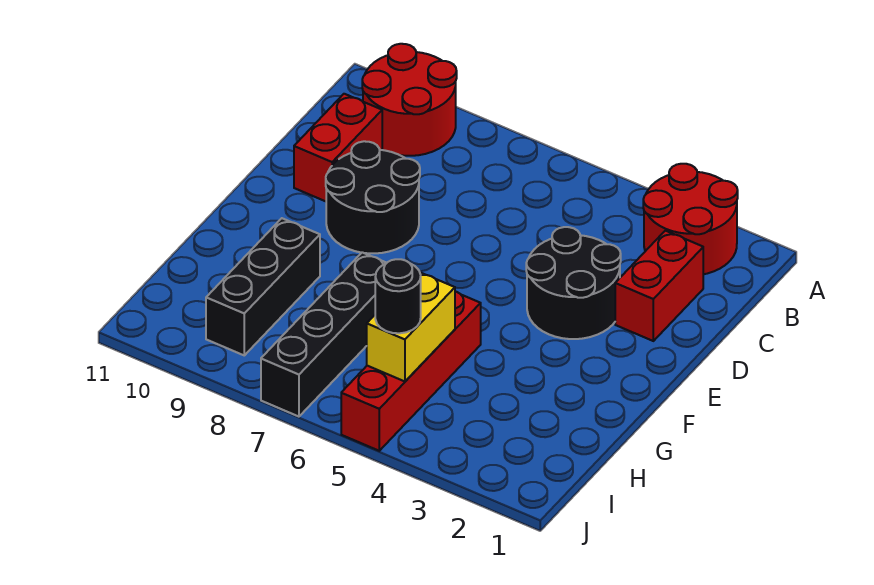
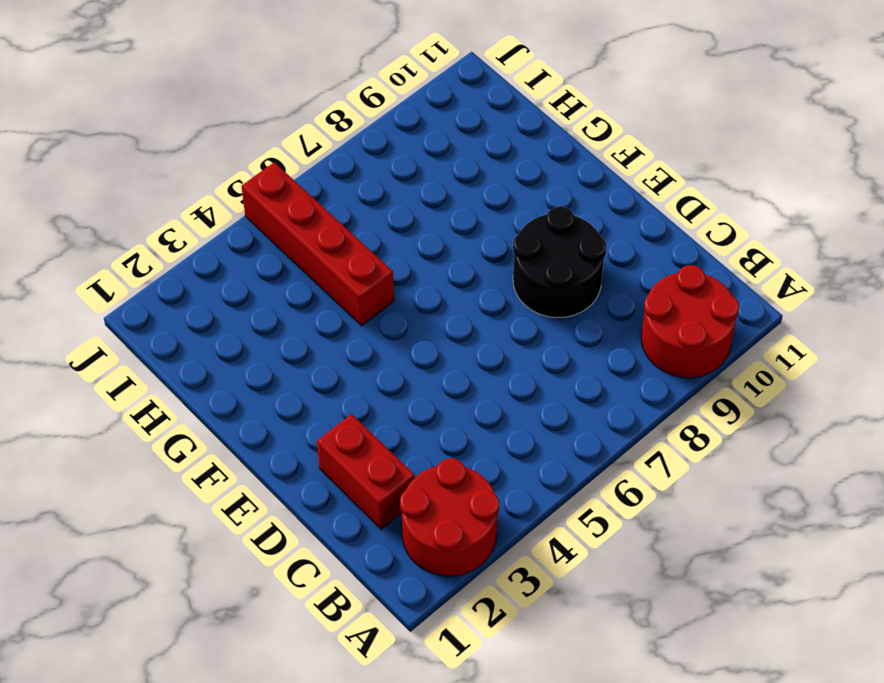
none -> red brick C10:D10 level 1
none -> black round brick D3:E4 level 1

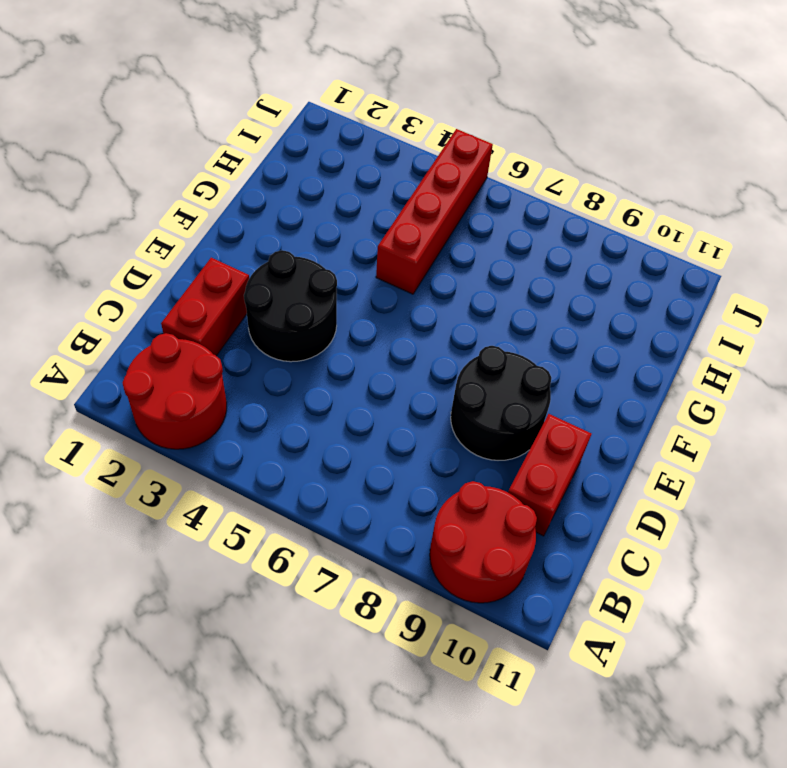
none -> black brick G7:J7 level 1
none -> black brick G9:I9 level 1

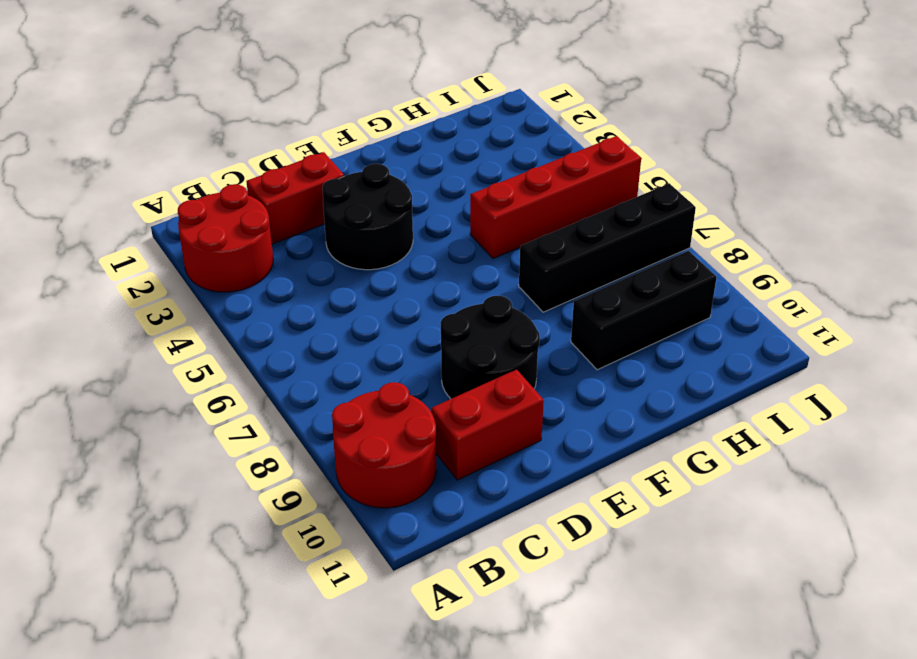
none -> yellow brick H5:I5 level 2
none -> black round brick I5 level 3

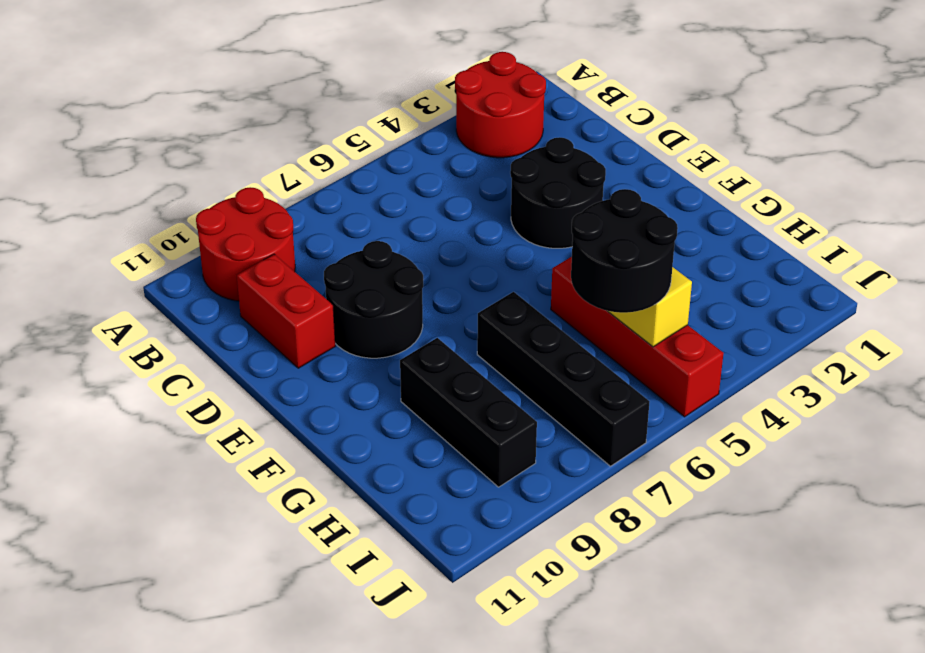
black round brick H5:I6 level 3 -> black round brick I5 level 3
none -> red brick C2:D2 level 1

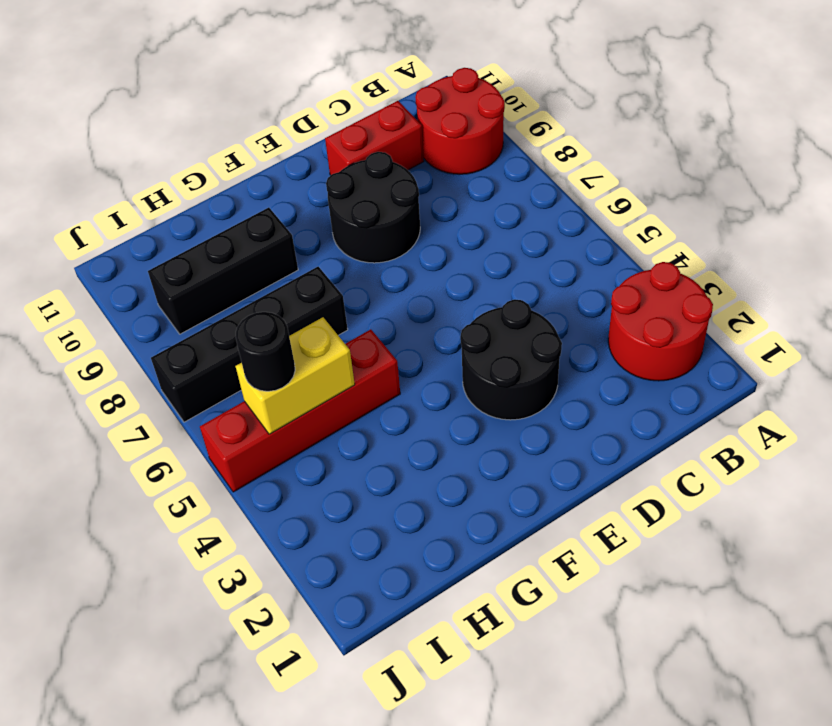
none -> red brick C2:D2 level 1

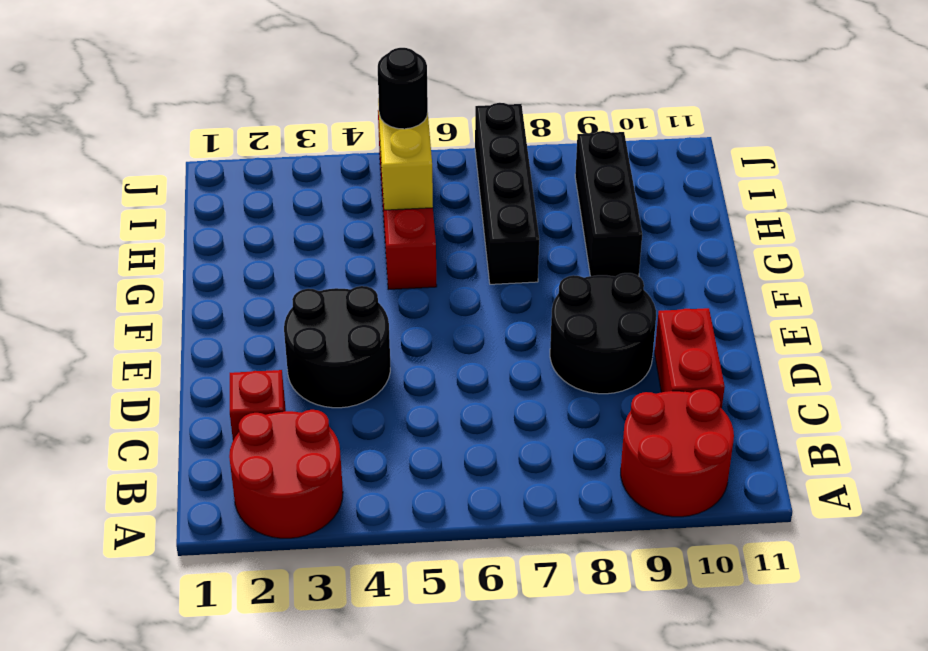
red brick C2 level 1 -> red brick C2:D2 level 1

